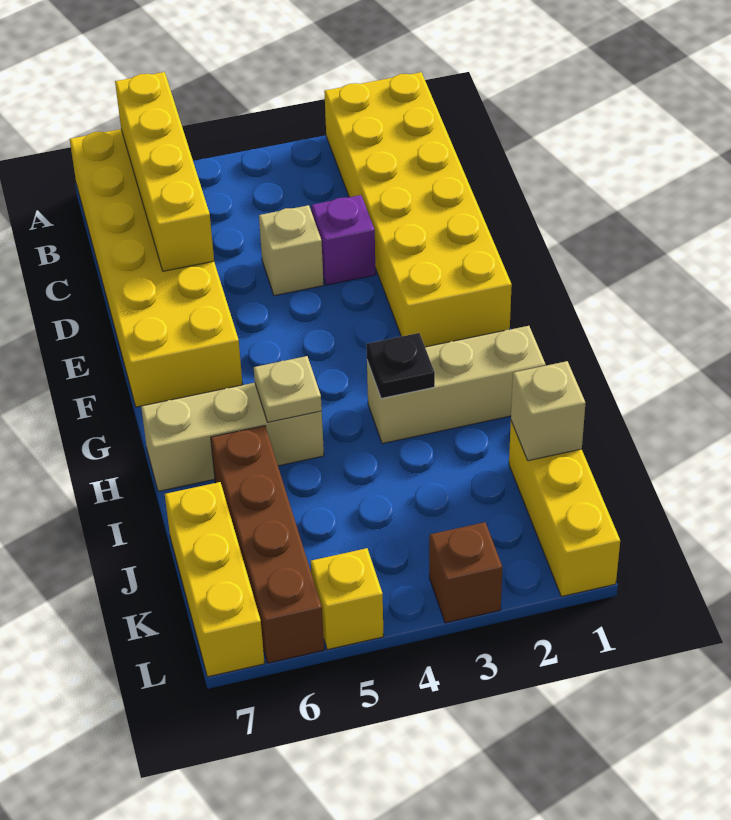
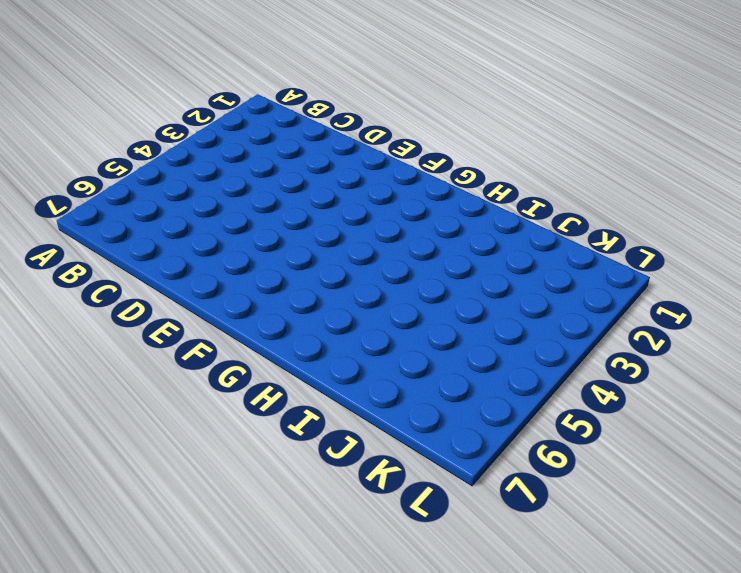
none -> yellow brick A1:F2 level 1
none -> yellow brick A6:F7 level 1
none -> purple brick D3 level 1

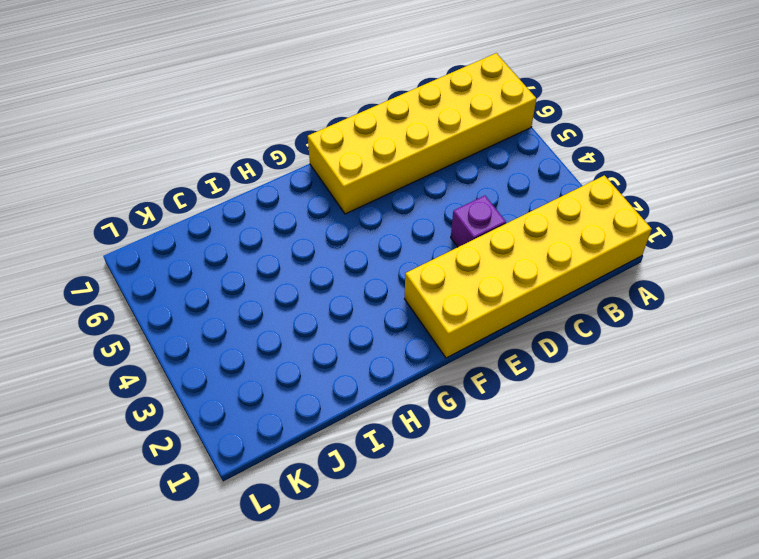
none -> tan brick D4 level 1
none -> tan brick H1:H3 level 1
none -> tan brick H5:H7 level 1

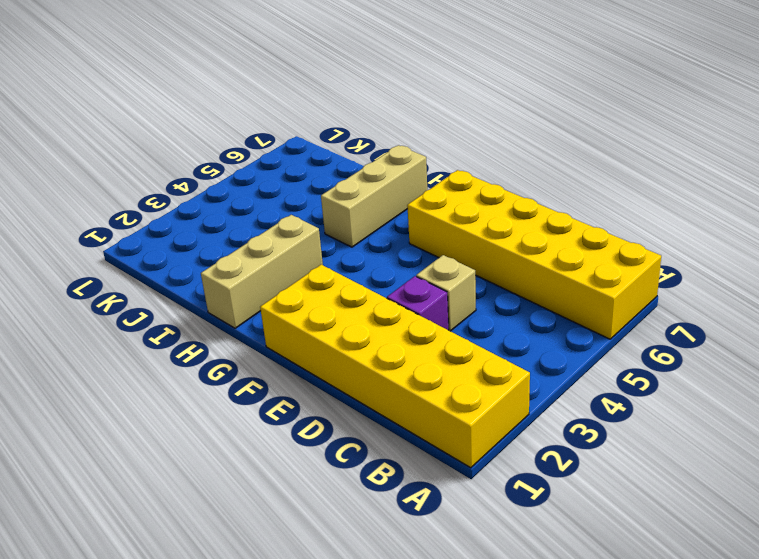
none -> brown brick I6:L6 level 1
none -> yellow brick J1:L1 level 1
none -> yellow brick J7:L7 level 1

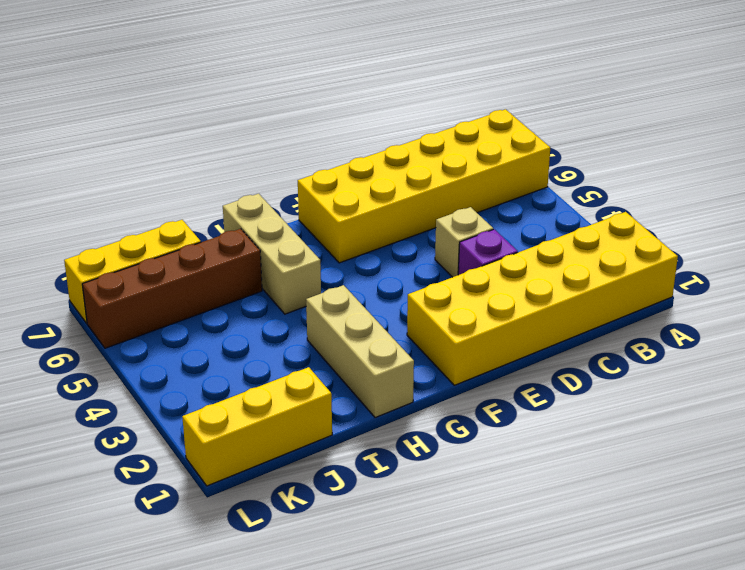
none -> brown brick L3 level 1
none -> yellow brick L5 level 1
none -> yellow brick A6:D6 level 2

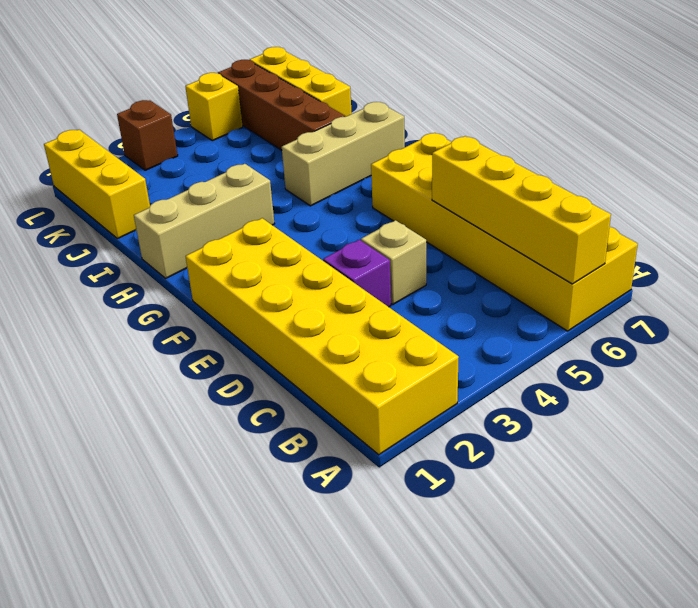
none -> black plate H3 level 2
none -> tan plate H5 level 2
none -> tan brick J1 level 2

